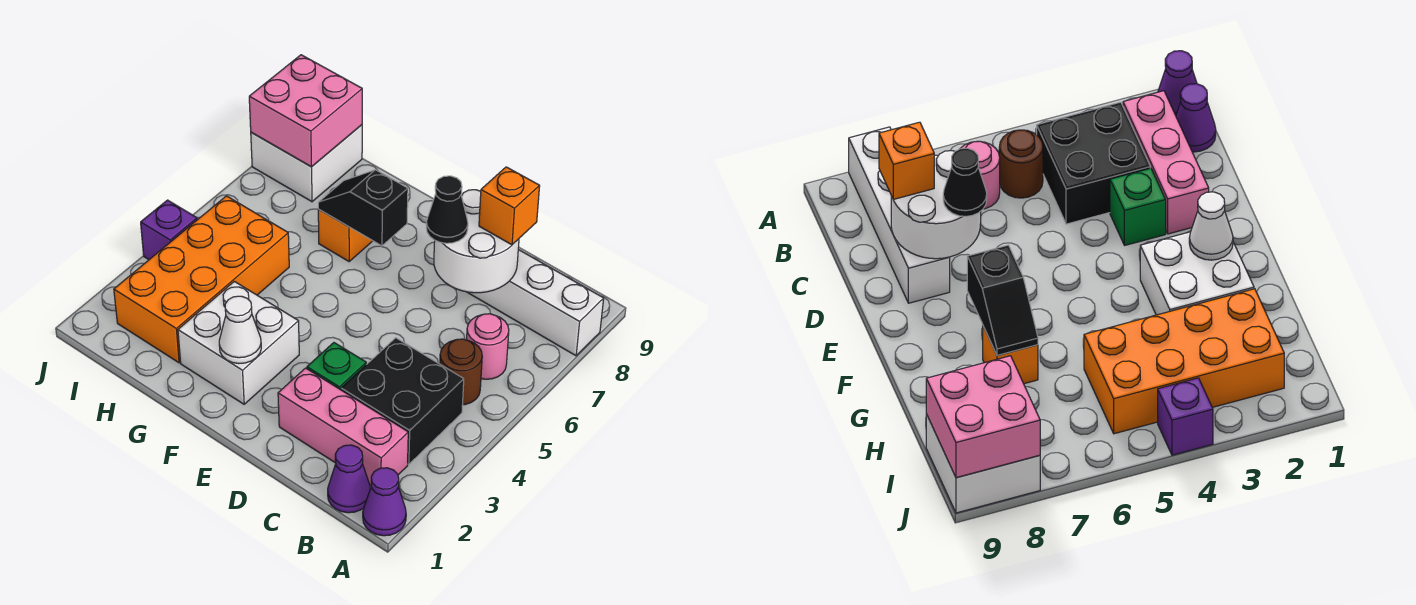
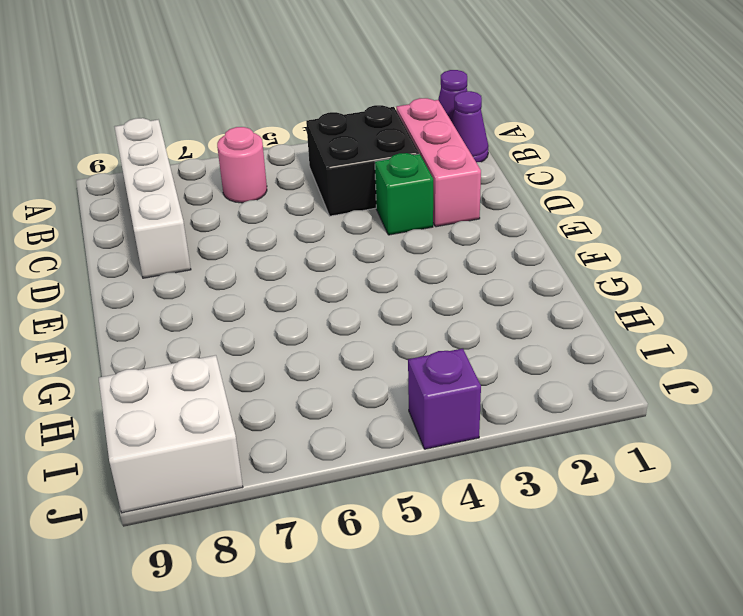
none -> brown round brick B5 level 1
none -> white brick F2:G3 level 1
none -> orange brick G7 level 1

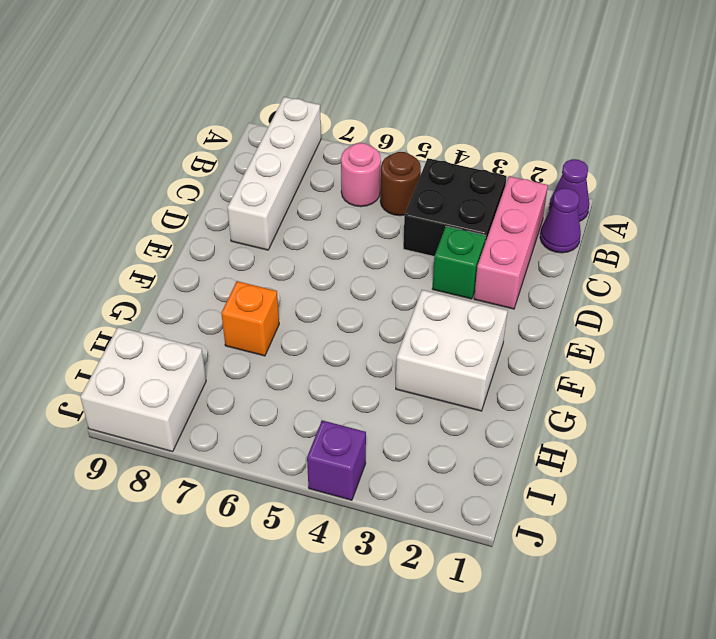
none -> orange brick H2:I5 level 1
none -> white round brick C7:D8 level 2
none -> white cone F2 level 2

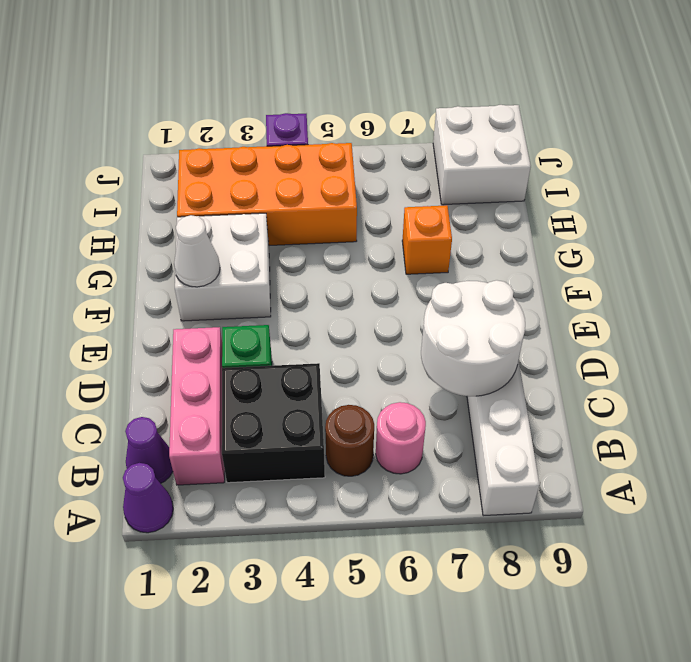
none -> black slope F7:G7 level 2 top F
none -> pink brick I8:J9 level 2
none -> orange brick C8 level 3

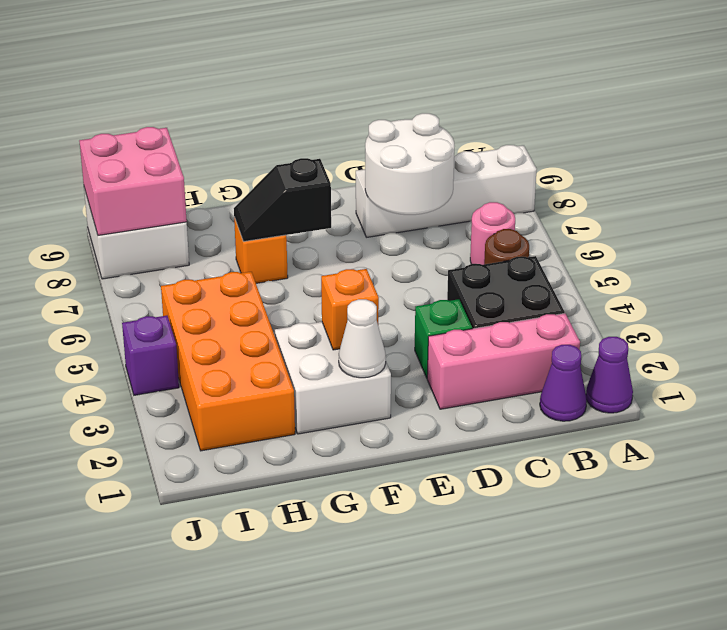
orange brick F3 level 2 -> orange brick C8 level 3
none -> black cone D7 level 3

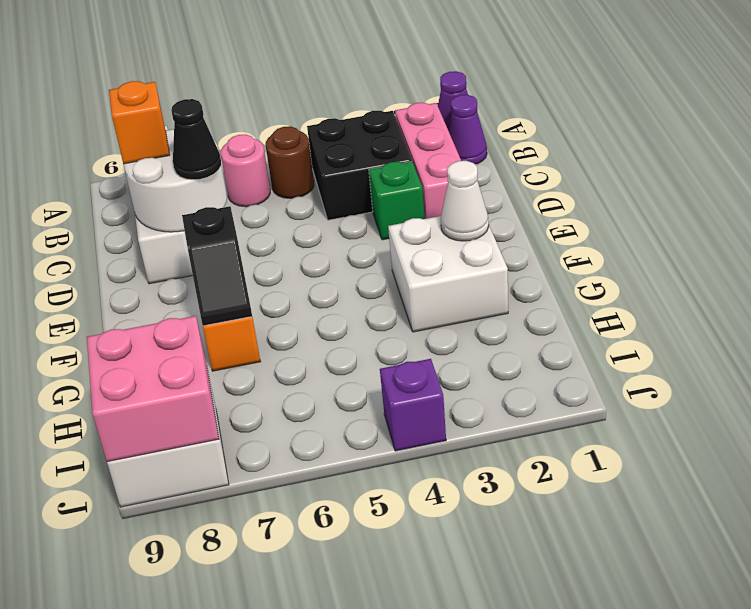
none -> orange brick H2:I5 level 1

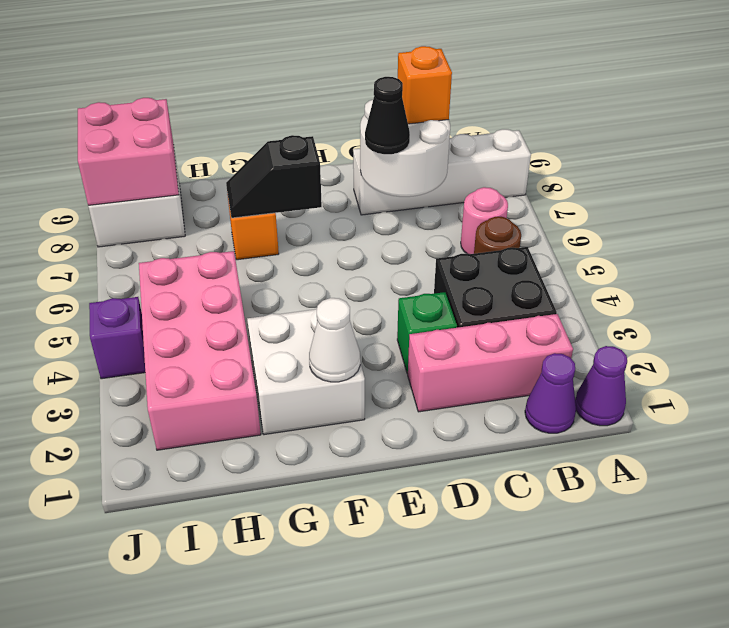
pink brick H2:I5 level 1 -> orange brick H2:I5 level 1

